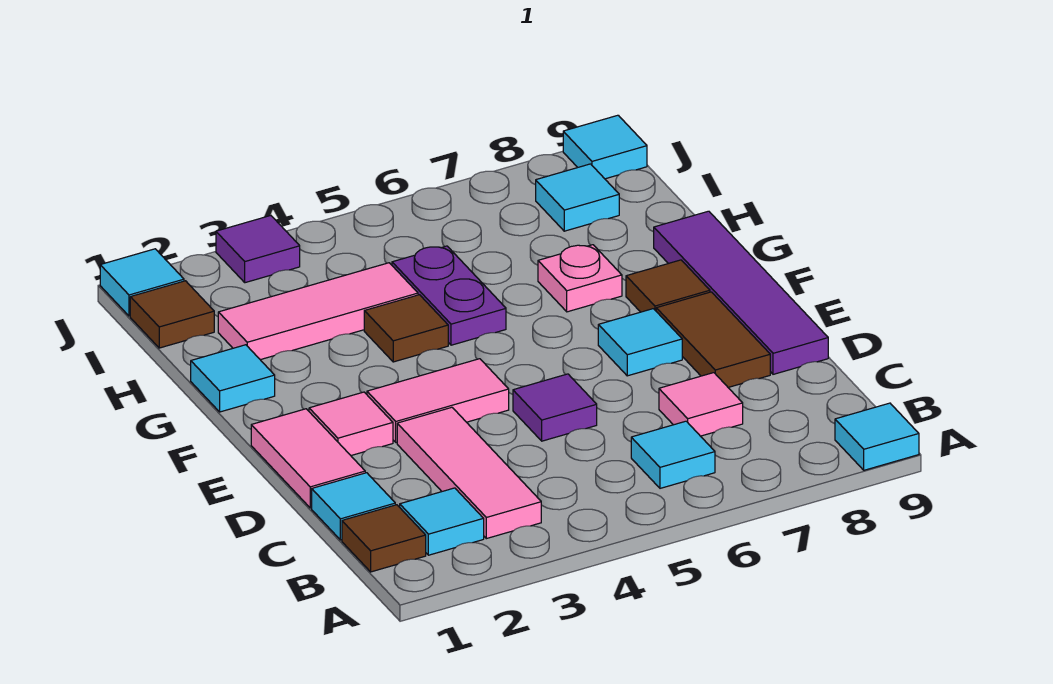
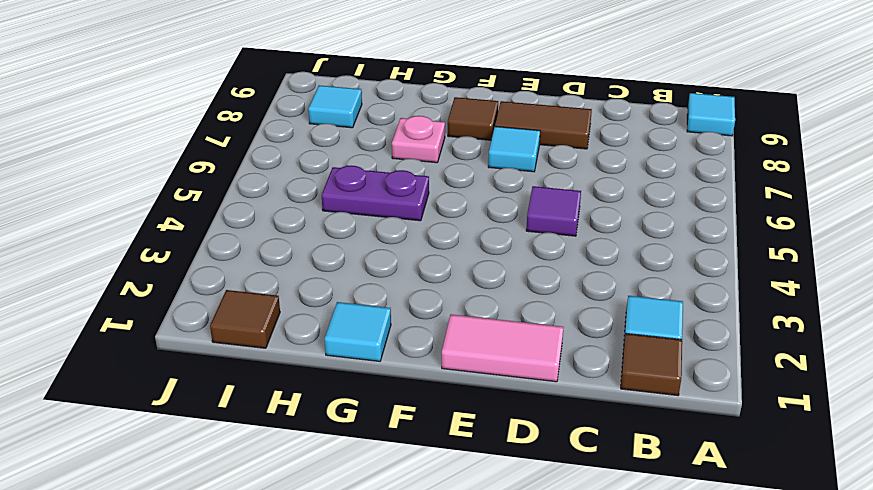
none -> pink tile B3:D3 level 1
none -> cyan tile B6 level 1
none -> cyan tile C1 level 1

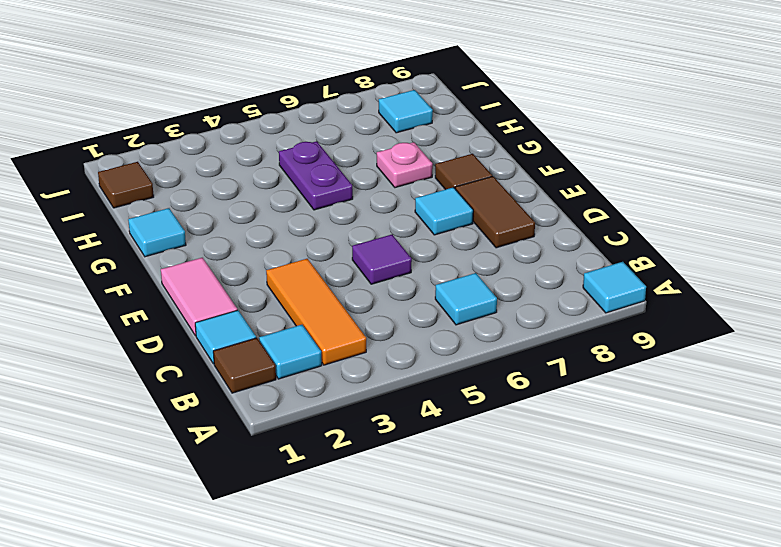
orange tile B3:D3 level 1 -> pink tile B3:D3 level 1
none -> pink tile C7 level 1
none -> purple tile D9:G9 level 1
none -> pink tile E2 level 1

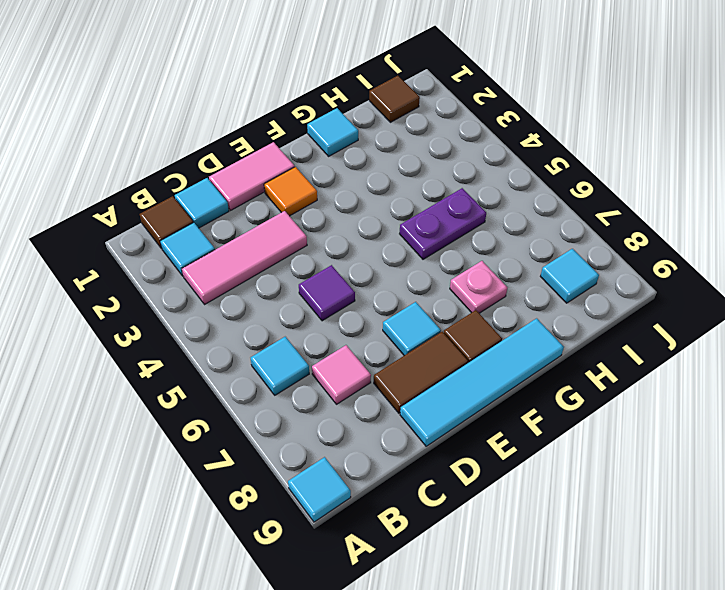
cyan tile D9:G9 level 1 -> purple tile D9:G9 level 1
orange tile E2 level 1 -> pink tile E2 level 1
none -> pink tile E3:E4 level 1
none -> brown tile G4 level 1
none -> pink tile H2:H4 level 1

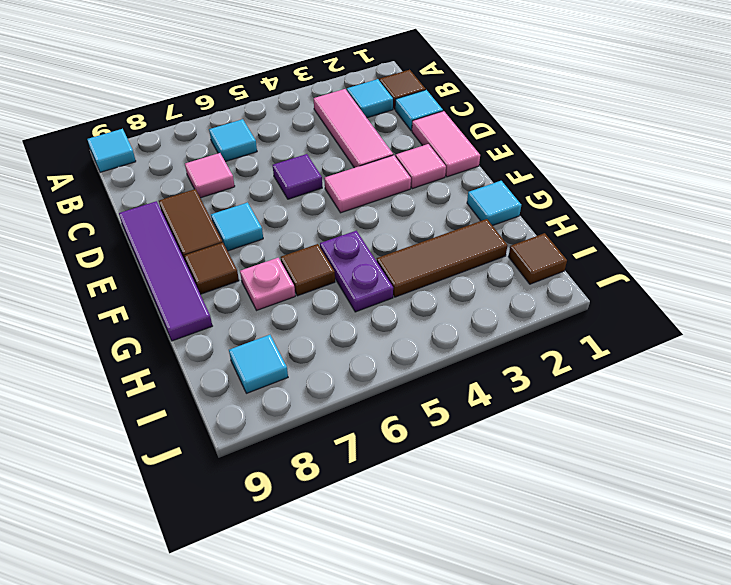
brown tile G6 level 1 -> brown tile G4 level 1
brown tile H2:H4 level 1 -> pink tile H2:H4 level 1
none -> cyan tile J1 level 1
none -> purple tile J3 level 1
none -> cyan tile J9 level 1

